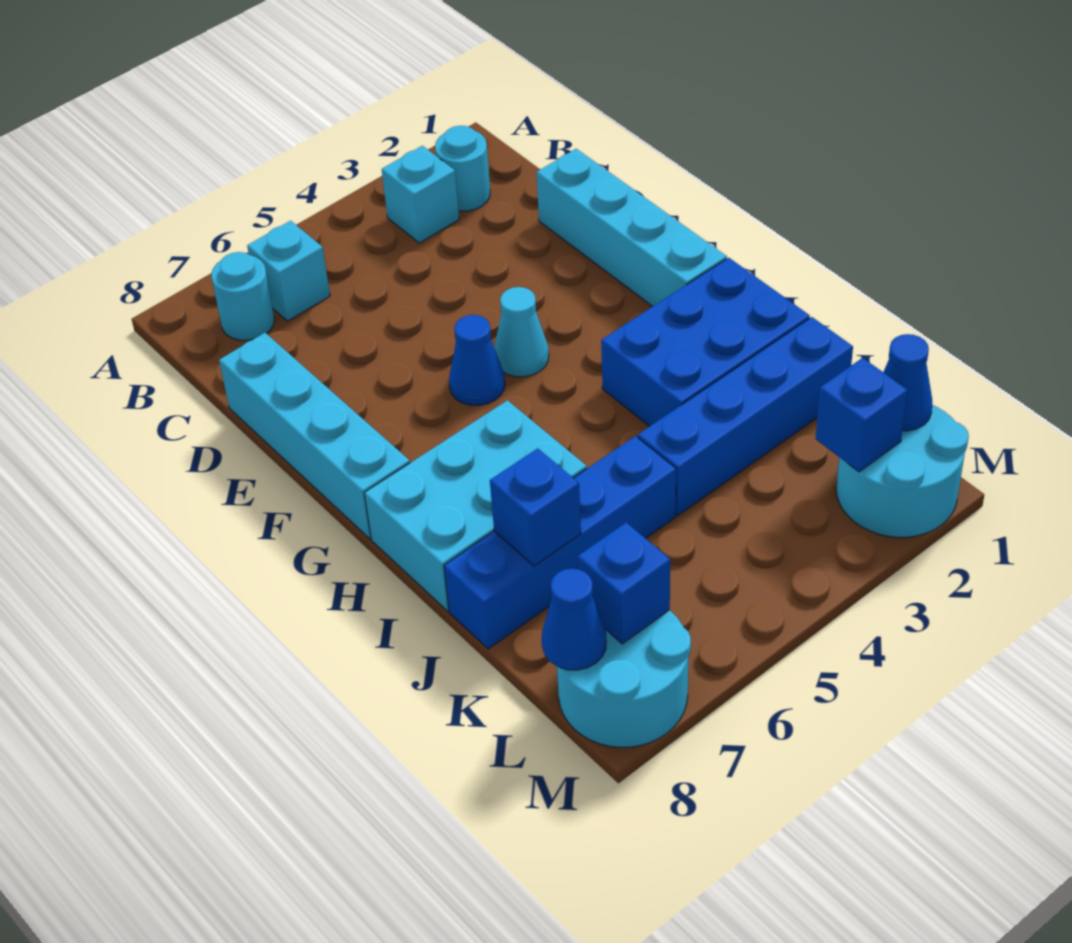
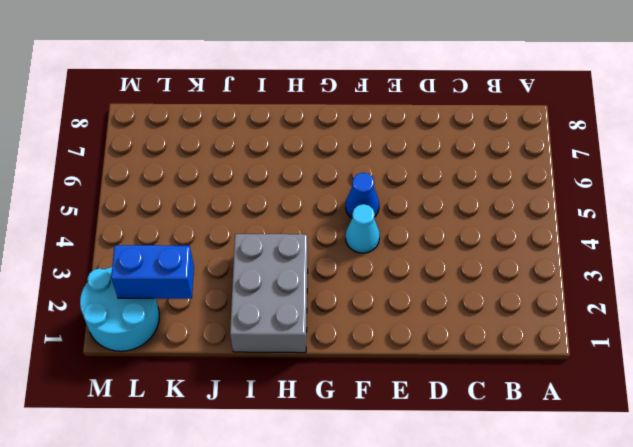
grey brick H1:I3 level 1 -> blue brick H1:I3 level 1
blue brick K2:L2 level 2 -> blue brick L2 level 2
none -> cyan round brick B2 level 1
none -> cyan brick B3 level 1
none -> cyan brick B6 level 1

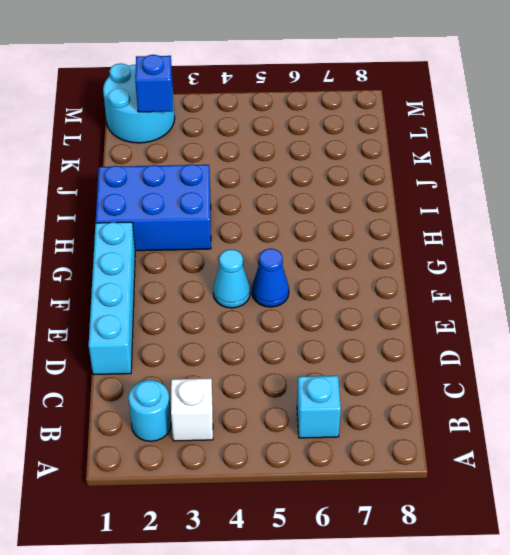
white brick B3 level 1 -> cyan brick B3 level 1
none -> cyan round brick B7 level 1
none -> cyan brick D8:G8 level 1
none -> cyan brick H6:I8 level 1

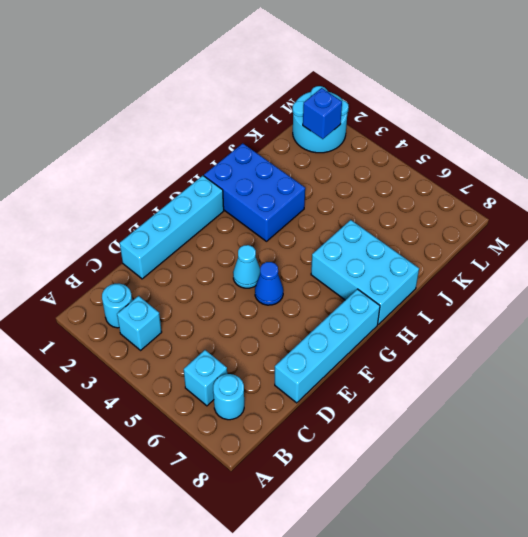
none -> blue brick J1:J4 level 1
none -> blue brick J5:J8 level 1
none -> cyan round brick L7:M8 level 1

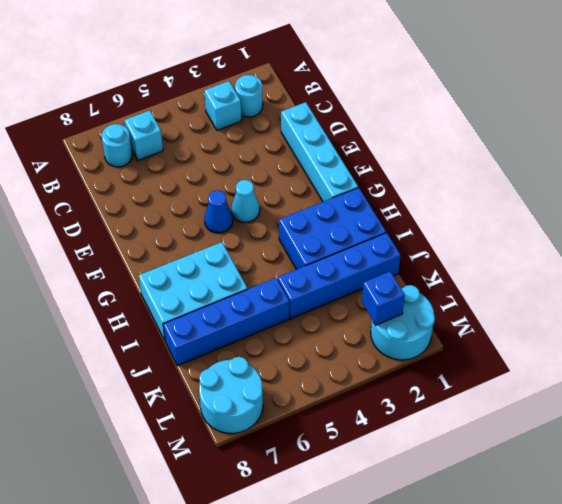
none -> cyan brick D8:G8 level 1
none -> blue brick J7 level 2
none -> blue cone L1 level 2

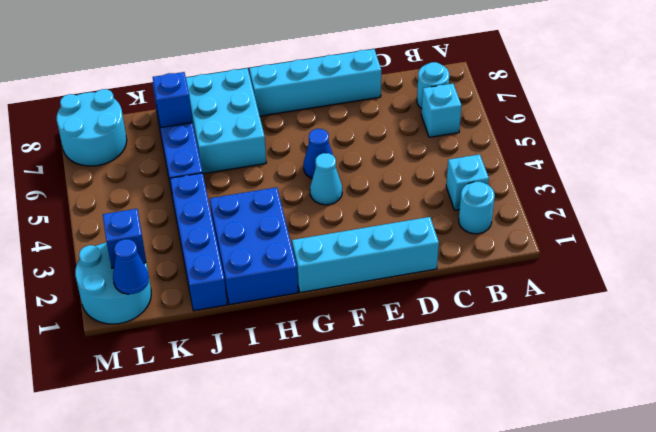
none -> blue brick L7 level 2
none -> blue cone L8 level 2

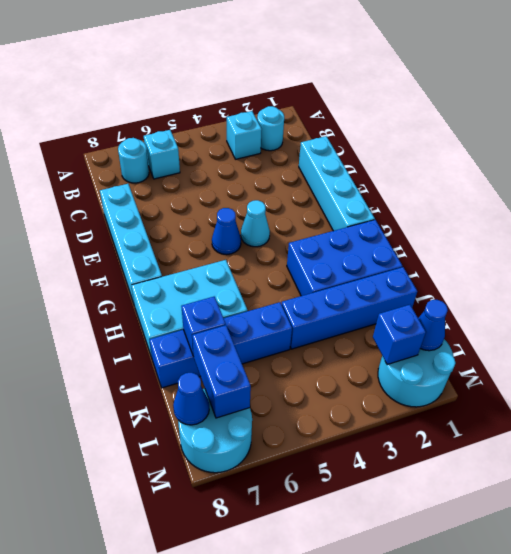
blue brick K7:L7 level 2 -> blue brick L7 level 2

